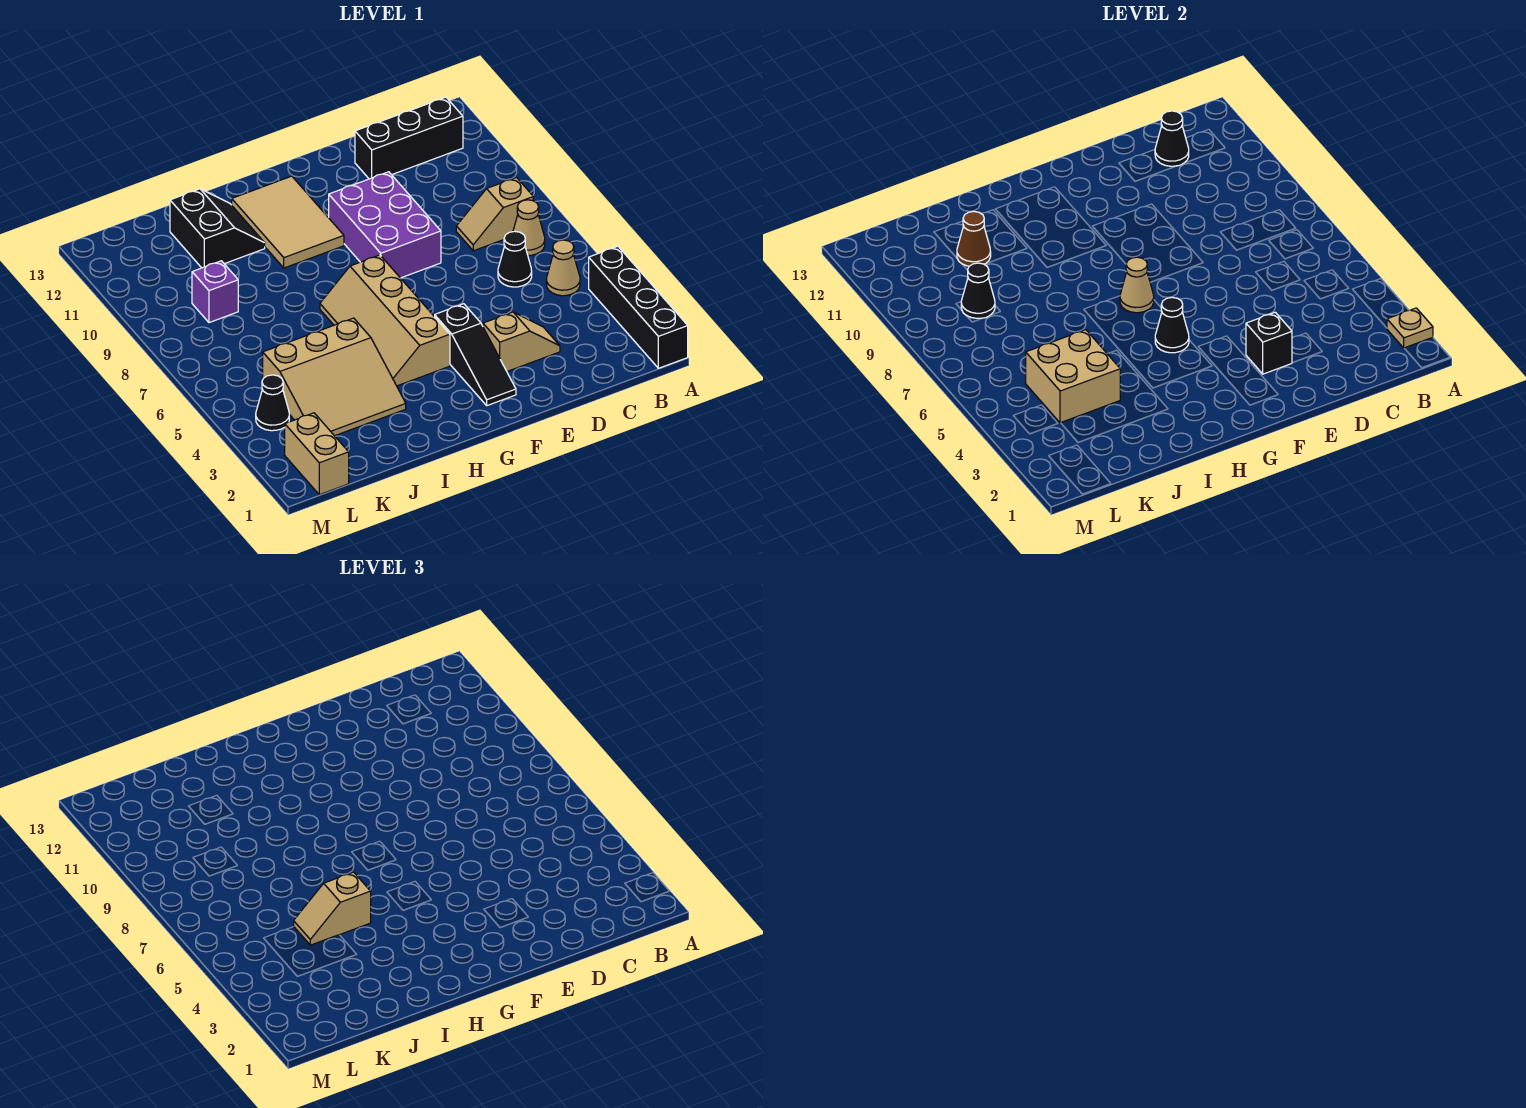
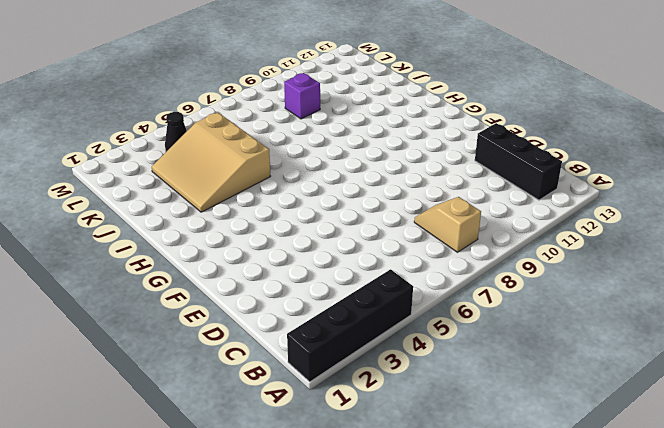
none -> tan cone B5 level 1
none -> tan cone B7 level 1
none -> black cone C6 level 1

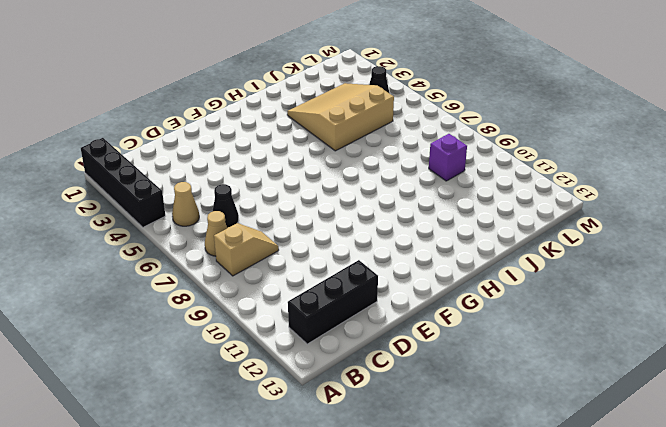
none -> tan slope D3:E3 level 1 top E
none -> purple brick E8:F10 level 1
none -> black slope F2:F4 level 1 top 4

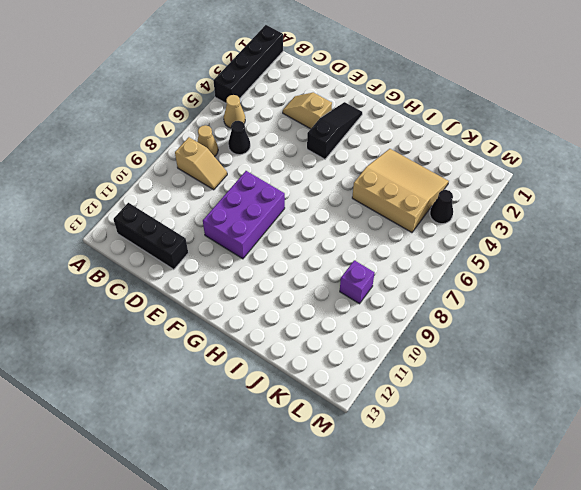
none -> tan slope G4:H7 level 1 top G
none -> tan tile G10:H12 level 1
none -> black slope I11:J12 level 1 top J

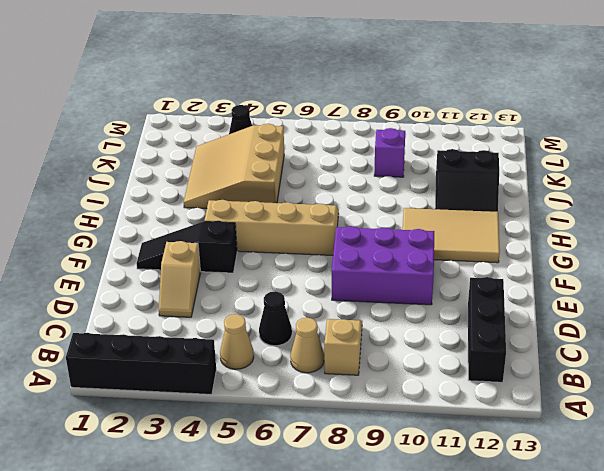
none -> tan brick L1:L2 level 1
none -> tan plate A2 level 2
none -> black cone C12 level 2

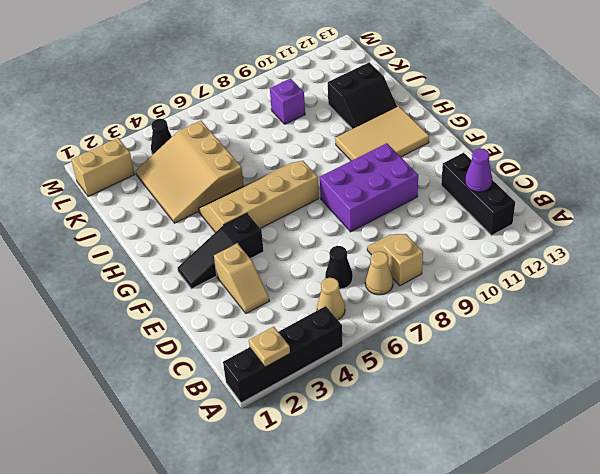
purple cone C12 level 2 -> black cone C12 level 2
none -> black brick E3 level 2
none -> black cone G5 level 2
none -> tan cone G7 level 2

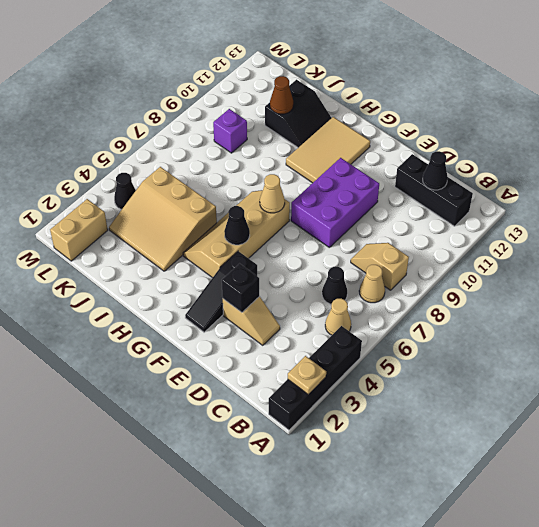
none -> tan brick J4:K5 level 2
none -> black cone K9 level 2
none -> tan slope I5:J5 level 3 top I

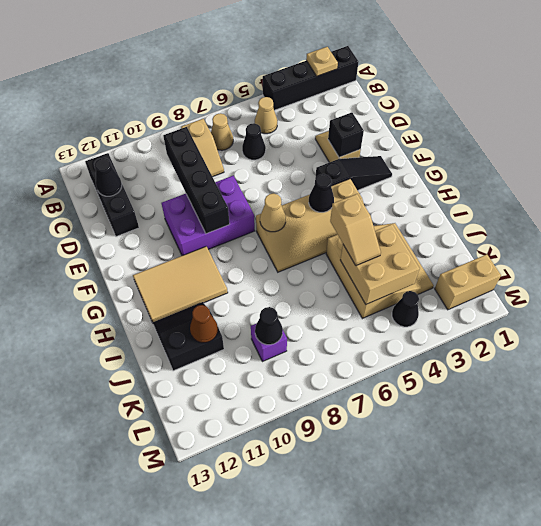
black brick C9:F9 level 2 -> none

